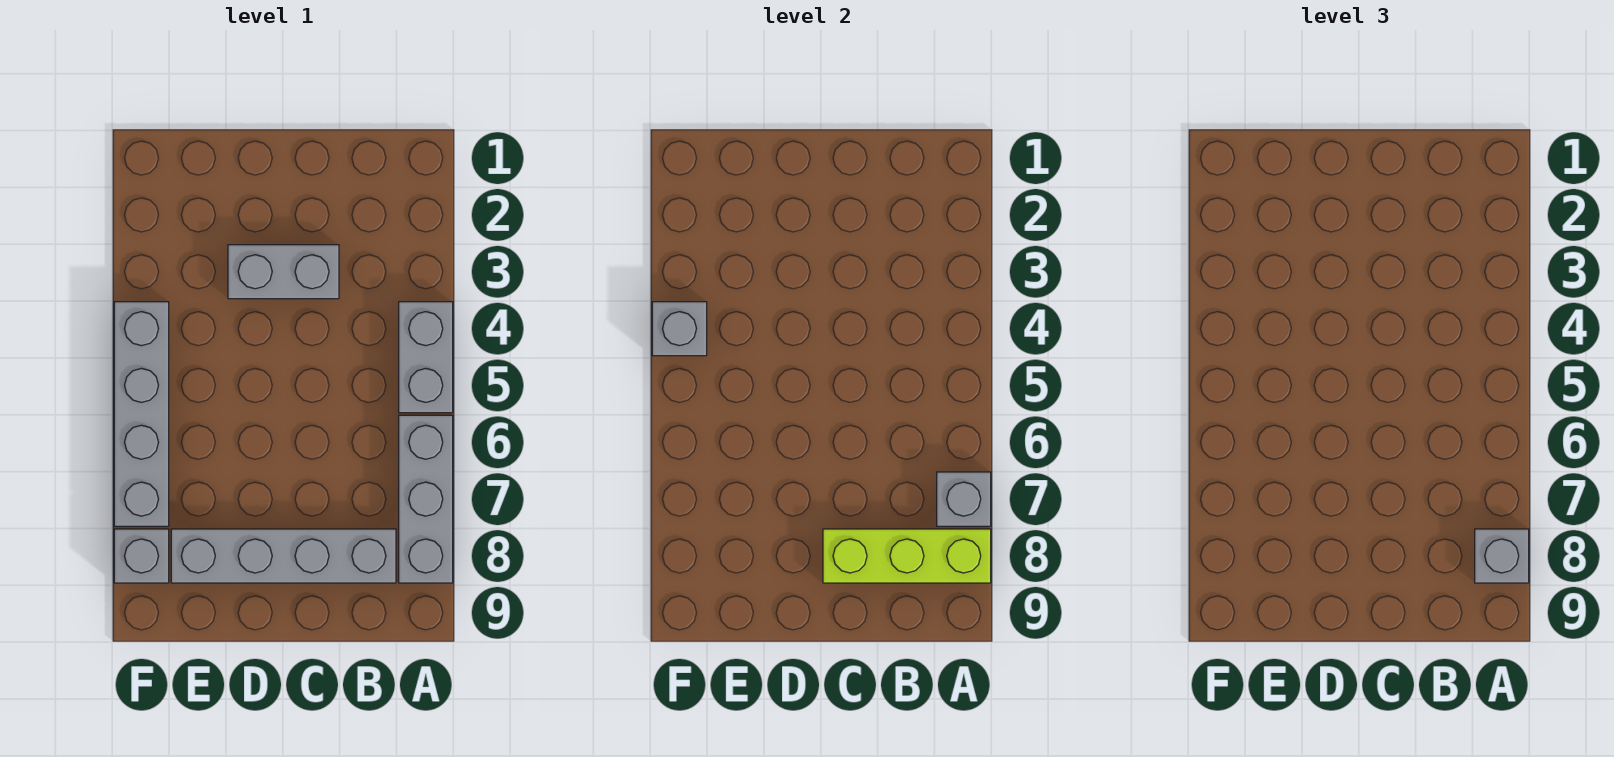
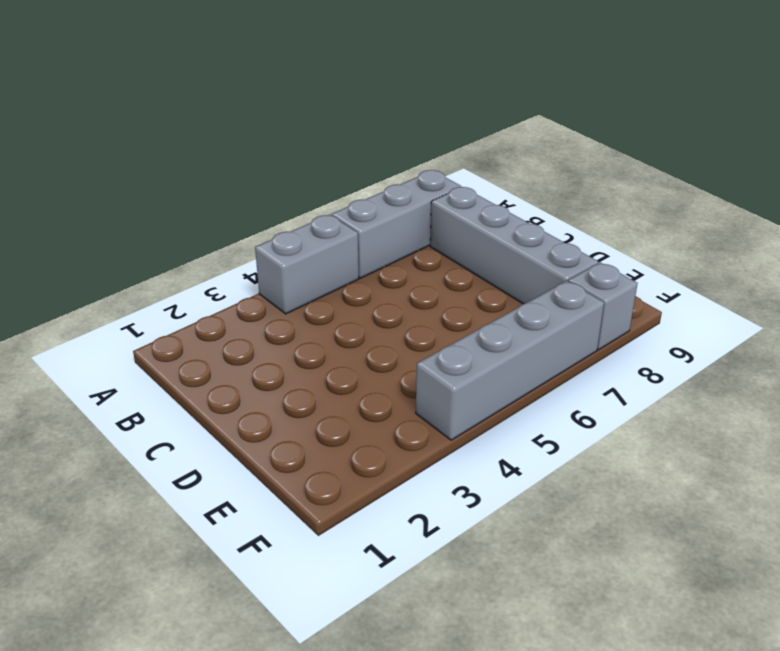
none -> grey brick C3:D3 level 1
none -> grey brick A7 level 2

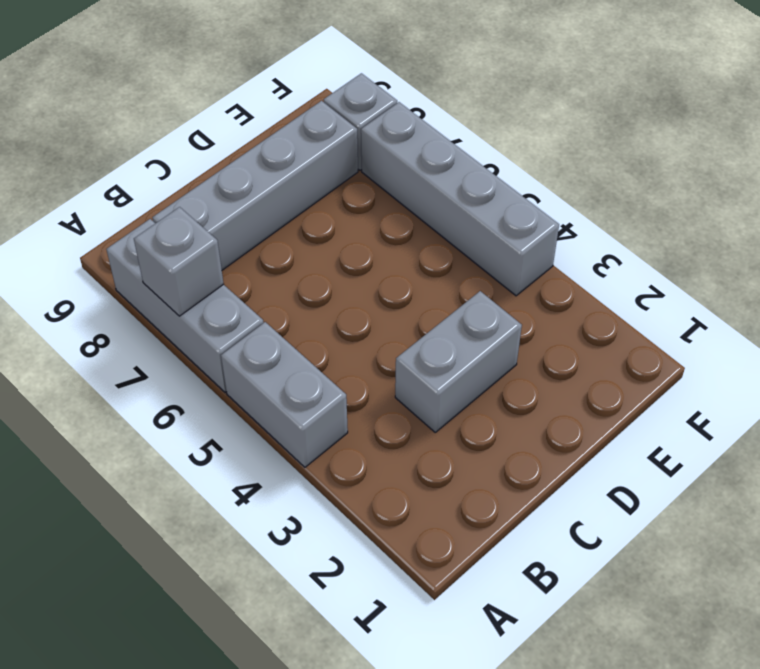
none -> lime brick A8:C8 level 2
none -> grey brick F4 level 2

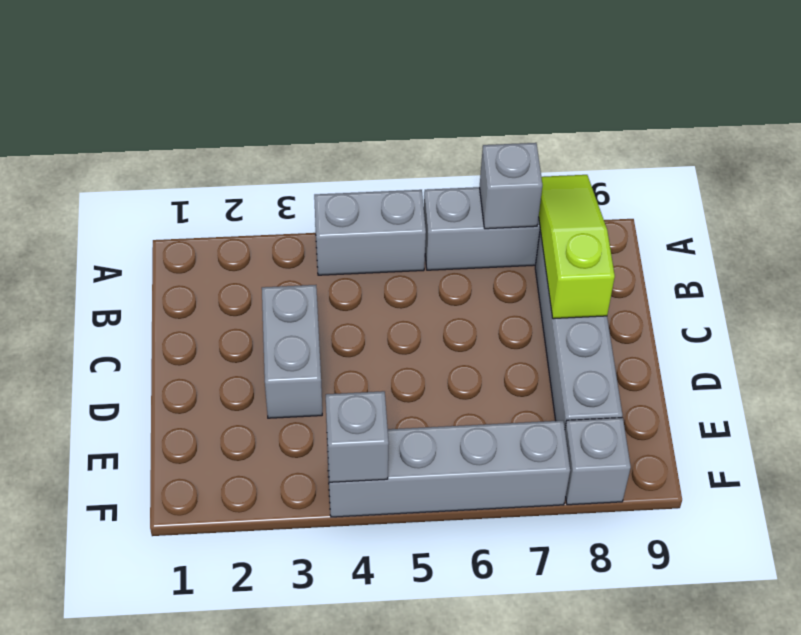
lime slope A8:C8 level 2 top C -> lime brick A8:C8 level 2
none -> grey brick A8 level 3

